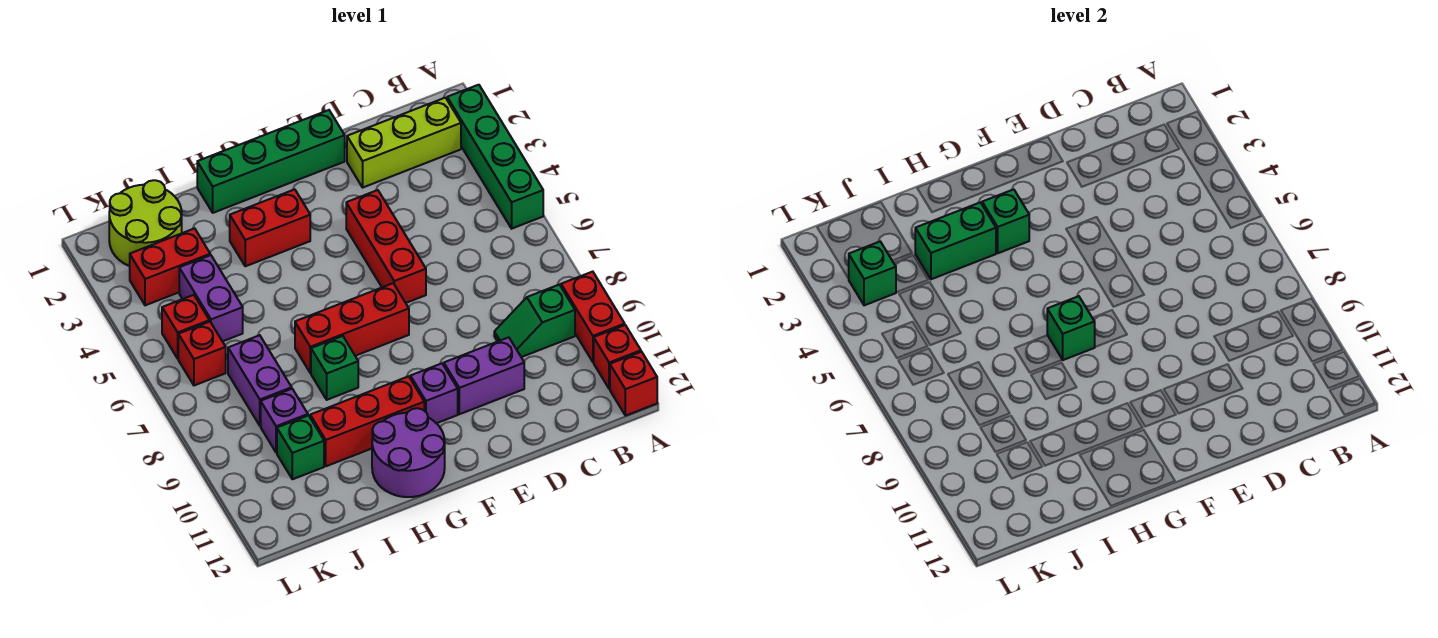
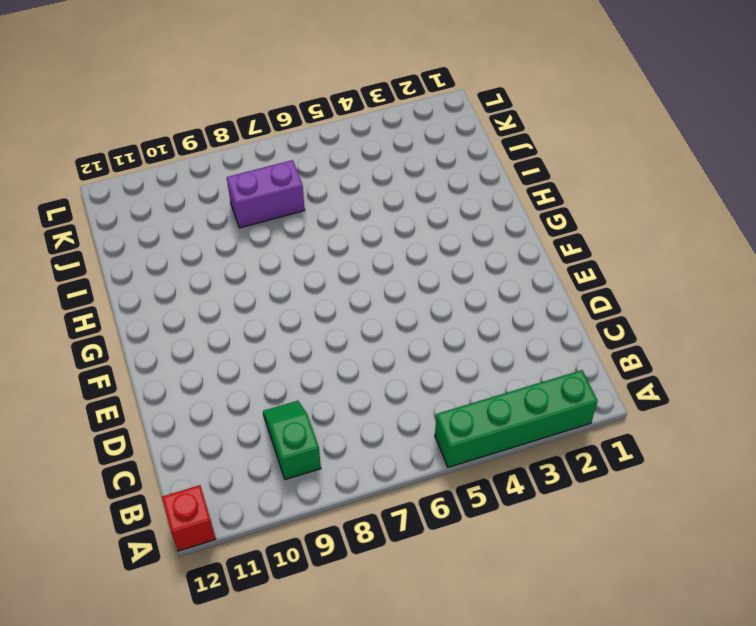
none -> red brick A9:A10 level 1
none -> red brick A11 level 1
none -> lime brick B2:D2 level 1

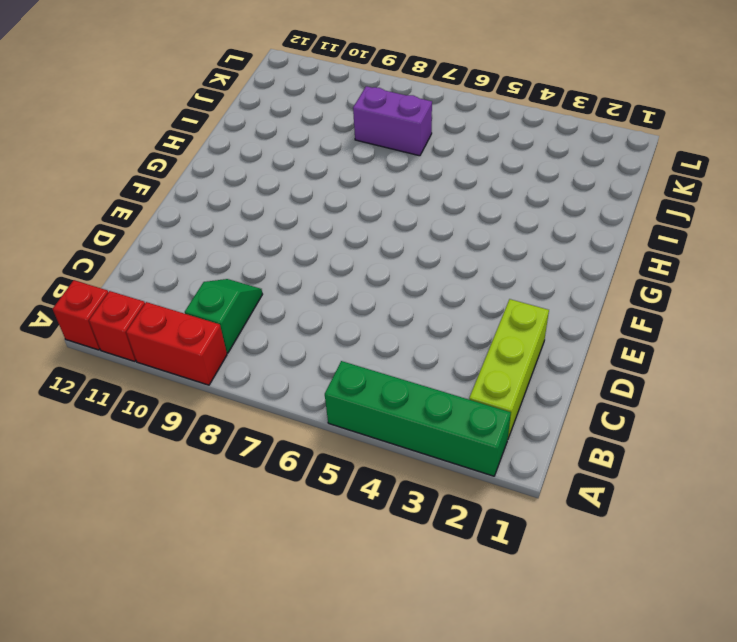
none -> purple brick D10:E10 level 1
none -> green brick E1:H1 level 1
none -> red brick E4:E6 level 1

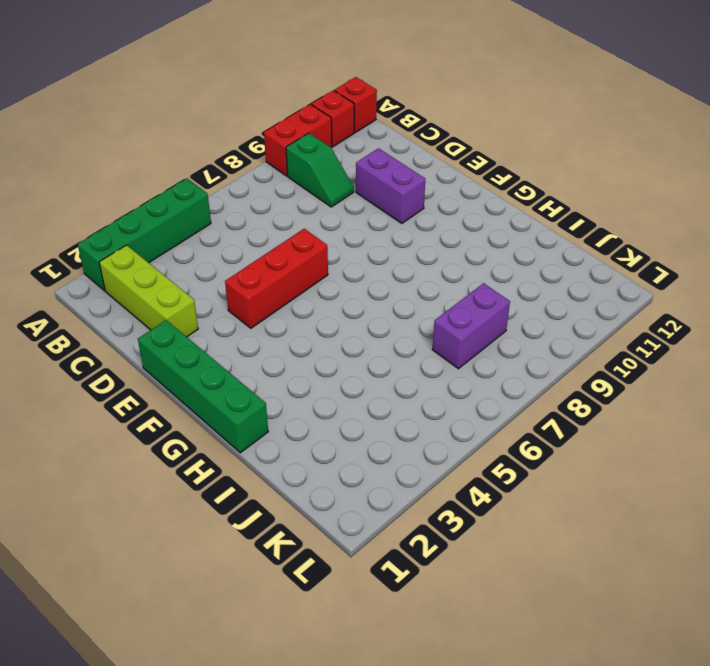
none -> red brick F7:H7 level 1
none -> purple brick F10 level 1
none -> red brick G3:H3 level 1

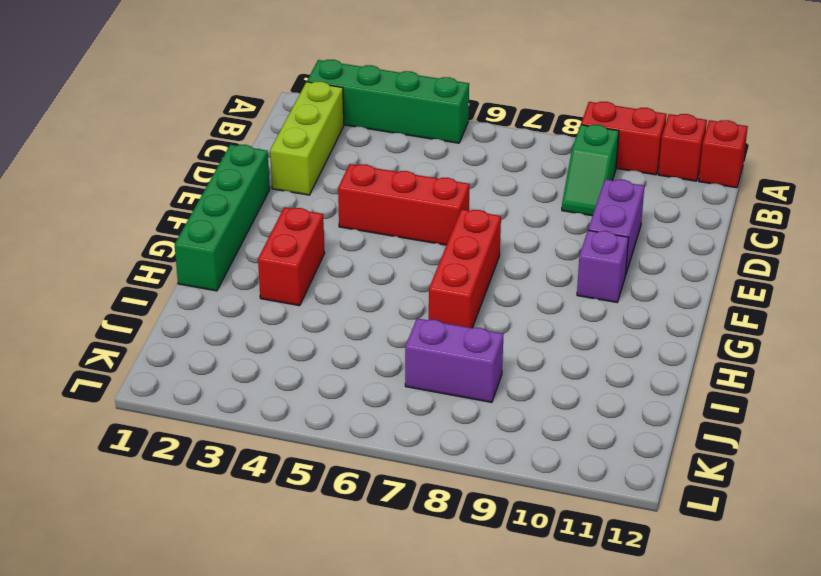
none -> red brick G10:I10 level 1
none -> purple round brick G11:H12 level 1
none -> green brick H8 level 1

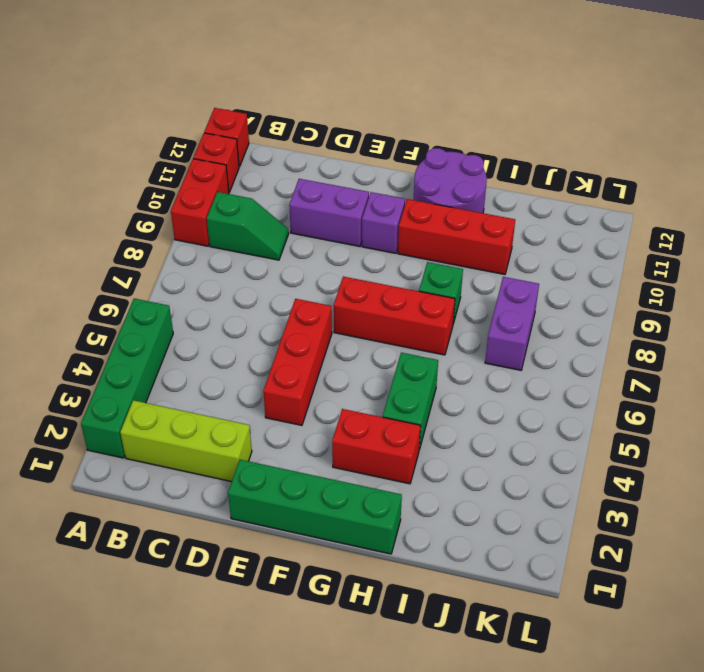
green brick H4:H5 level 1 -> green brick H3:I3 level 2
none -> lime round brick J1:K2 level 1
none -> red brick J3:K3 level 1
none -> purple brick J4:J5 level 1

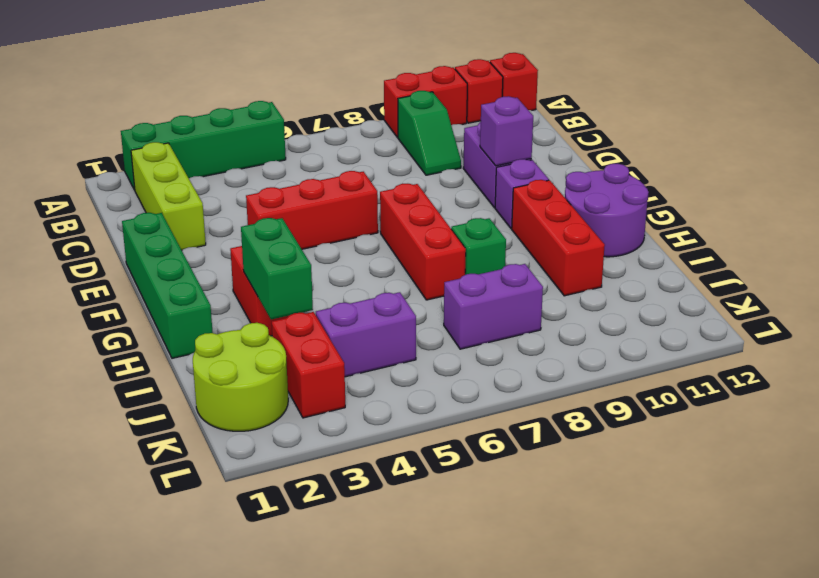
purple brick E10 level 2 -> purple brick J9 level 1
none -> green brick J10 level 1
none -> red brick K5 level 1
none -> red brick K6 level 1

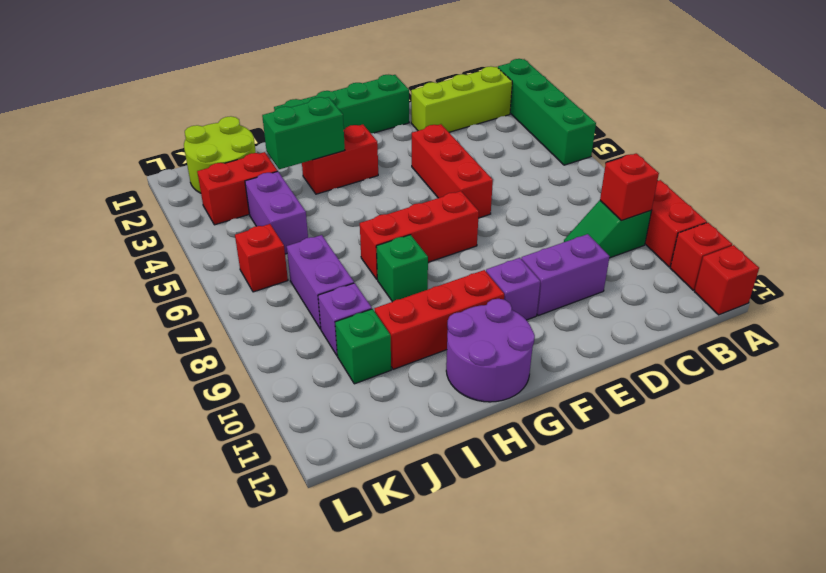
red brick B9 level 2 -> red brick K5 level 1
none -> green brick G3 level 2
none -> green brick G7 level 2
none -> green brick K3 level 2

